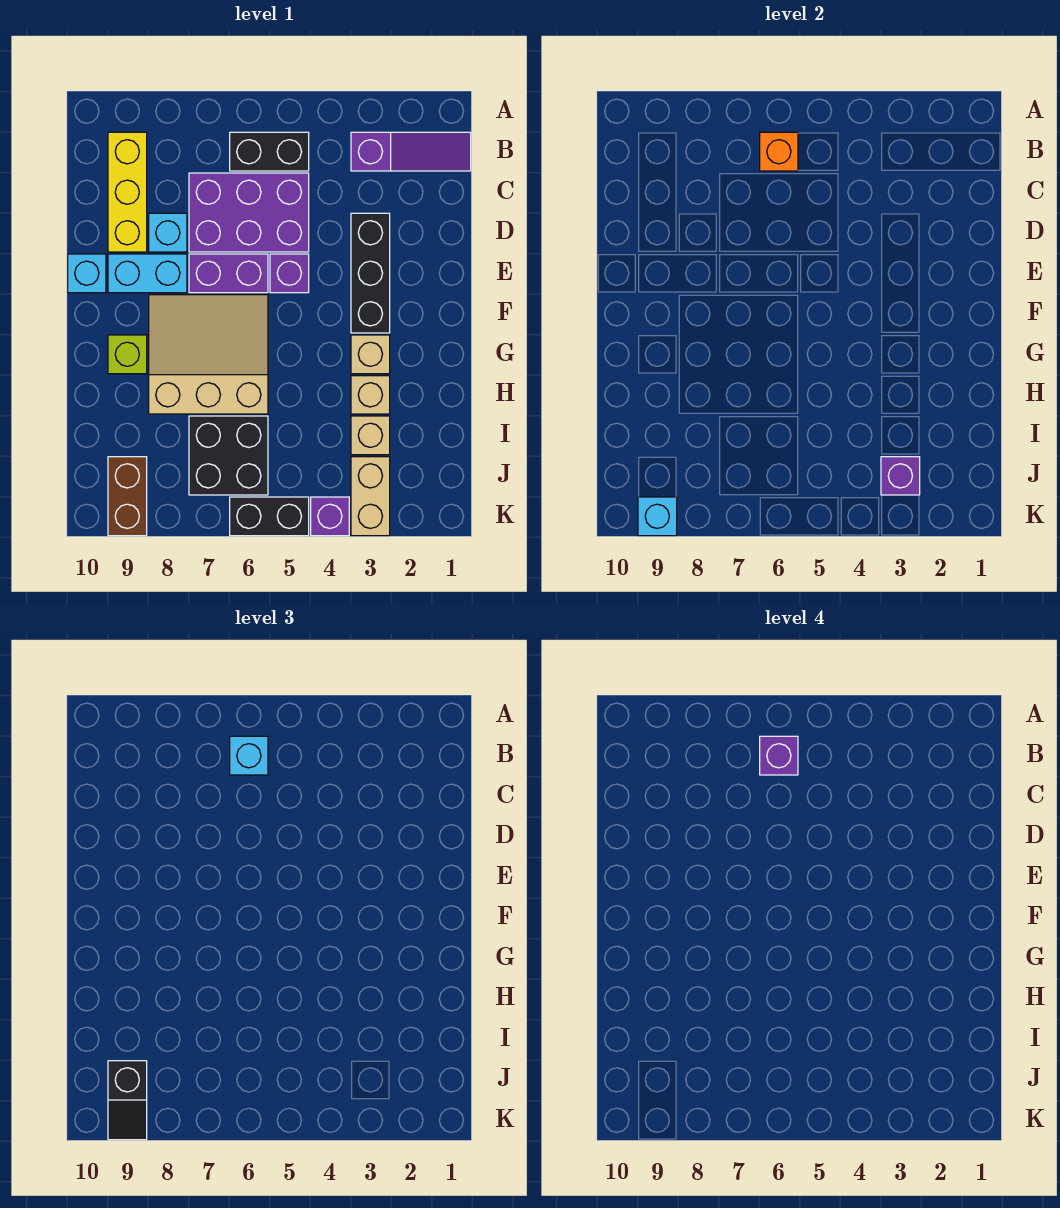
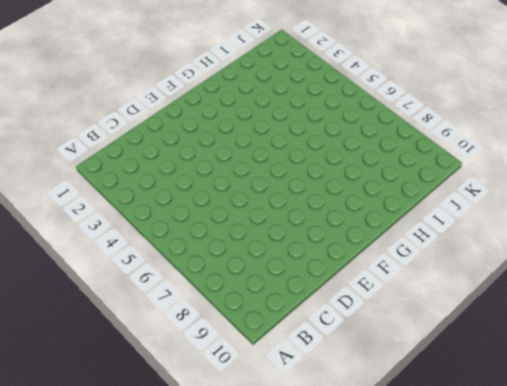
none -> purple slope B1:B3 level 1 top 3
none -> black brick B5:B6 level 1
none -> yellow brick B9:D9 level 1

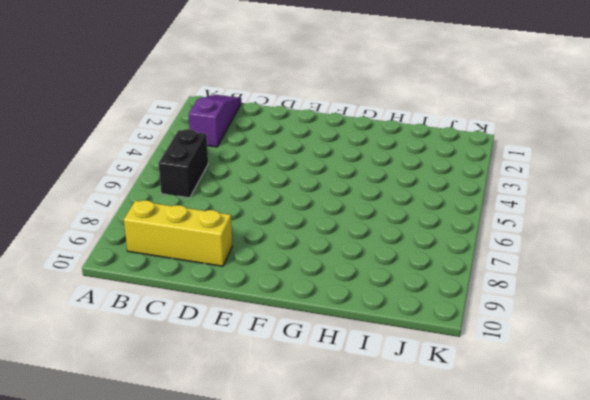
none -> purple brick C5:D7 level 1
none -> black brick D3:F3 level 1
none -> cyan brick D8 level 1

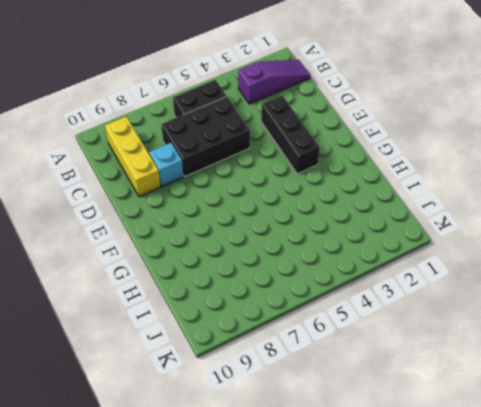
black brick C5:D7 level 1 -> purple brick C5:D7 level 1
none -> purple brick E5 level 1
none -> purple brick E6:E7 level 1
none -> cyan brick E8:E9 level 1

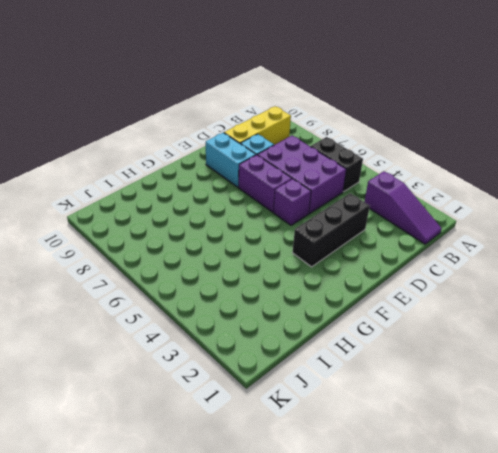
none -> cyan brick E10 level 1
none -> tan slope F6:H8 level 1 top H
none -> tan brick G3 level 1

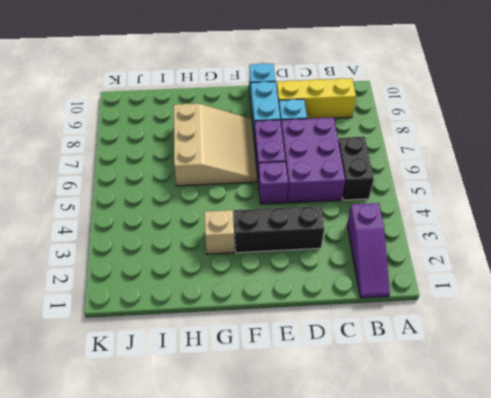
none -> lime brick G9 level 1
none -> tan brick H3 level 1
none -> tan brick I3 level 1

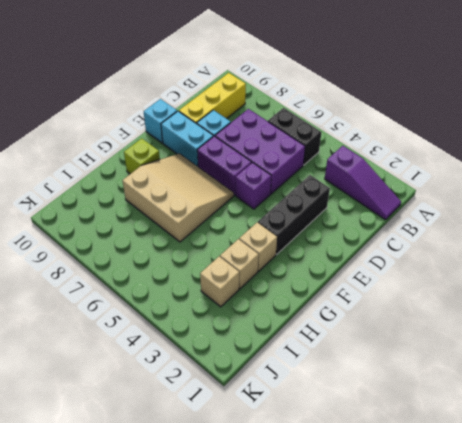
none -> black brick I6:J7 level 1
none -> tan brick J3:K3 level 1
none -> brown brick J9:K9 level 1

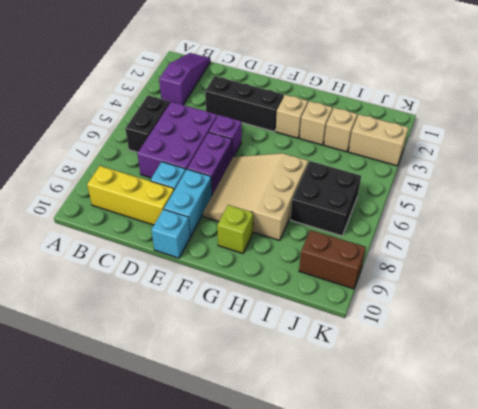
none -> purple brick K4 level 1
none -> black brick K5:K6 level 1
none -> orange brick B6 level 2

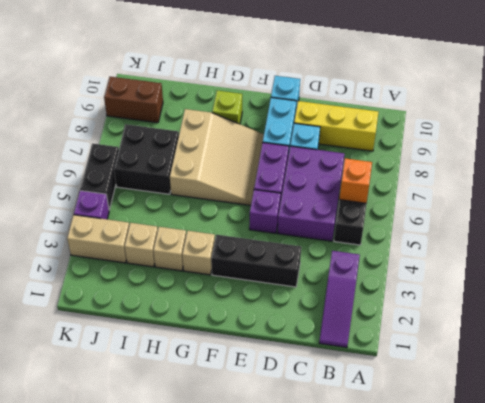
none -> purple brick J3 level 2
none -> cyan brick K9 level 2
none -> cyan brick B6 level 3

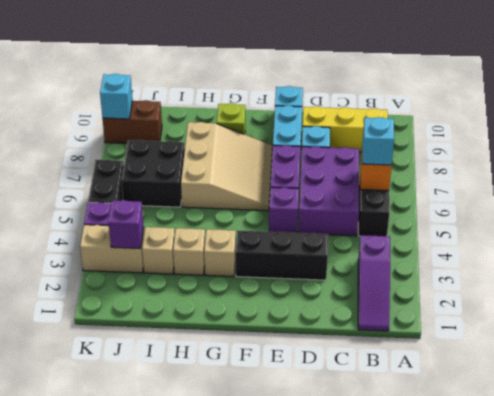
none -> black slope J9:K9 level 3 top J
none -> purple brick B6 level 4

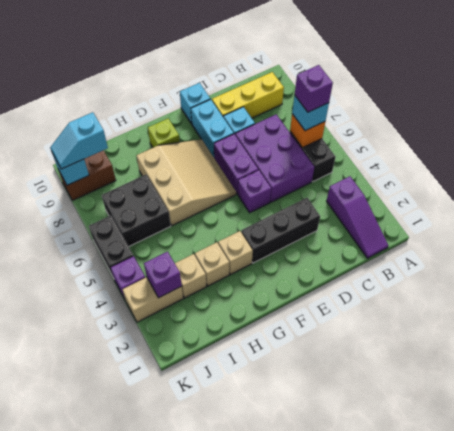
cyan slope J9:K9 level 3 top J -> black slope J9:K9 level 3 top J

